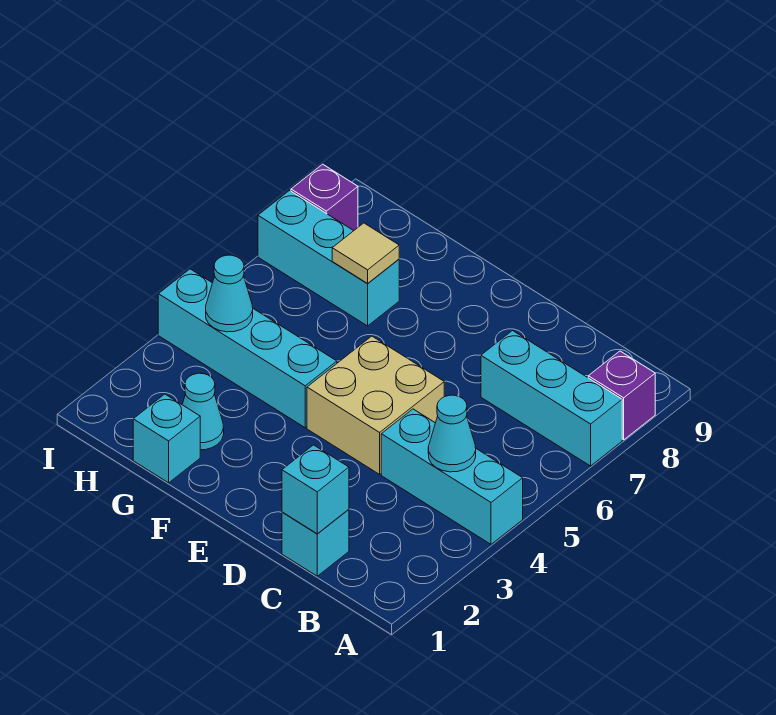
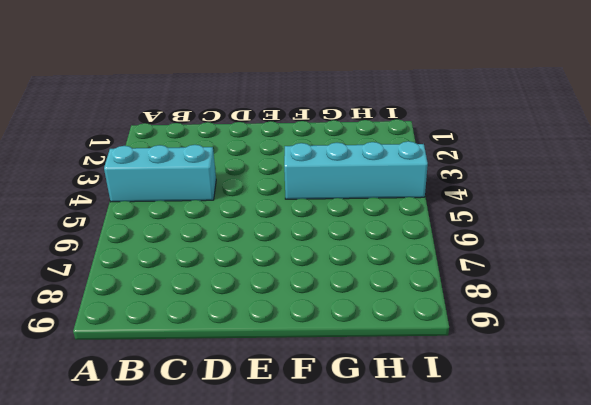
none -> cyan brick A7:C7 level 1
none -> purple brick A8 level 1
none -> cyan brick C1 level 1

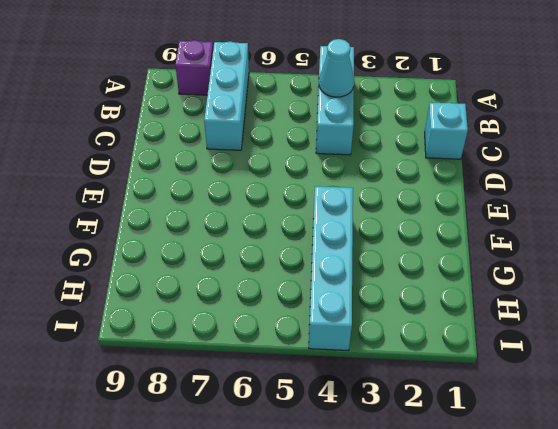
none -> tan brick D4:E5 level 1
none -> cyan brick G1 level 1
none -> cyan cone G2 level 1

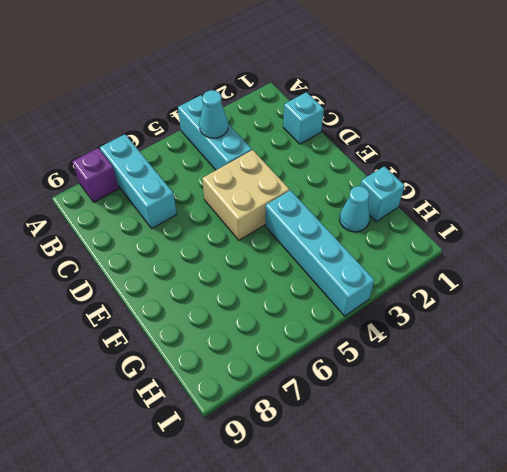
none -> cyan brick G7:I7 level 1
none -> purple brick I8 level 1
none -> cyan brick C1 level 2

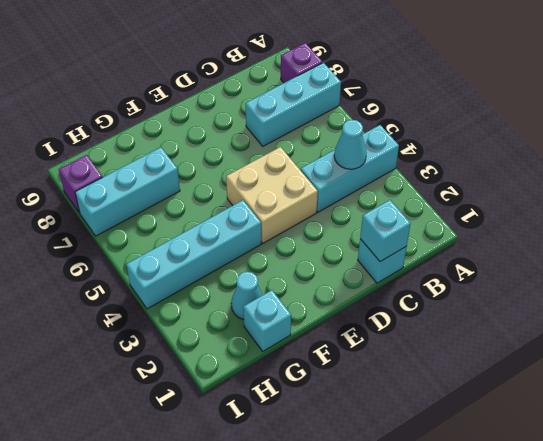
none -> tan tile G7 level 2
none -> cyan cone H4 level 2

